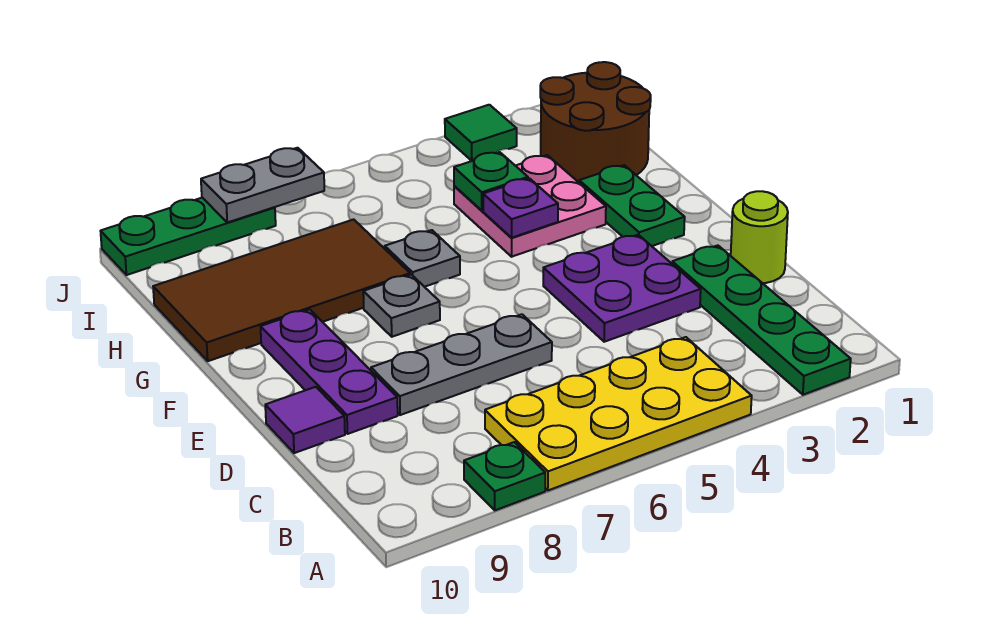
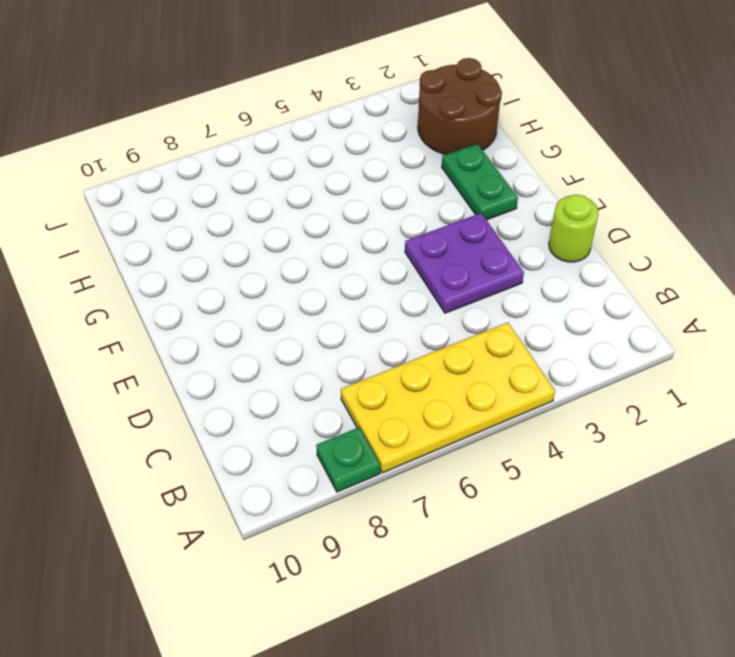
none -> green plate A2:D2 level 1
none -> grey plate D6:D8 level 1
none -> purple plate D9:F9 level 1

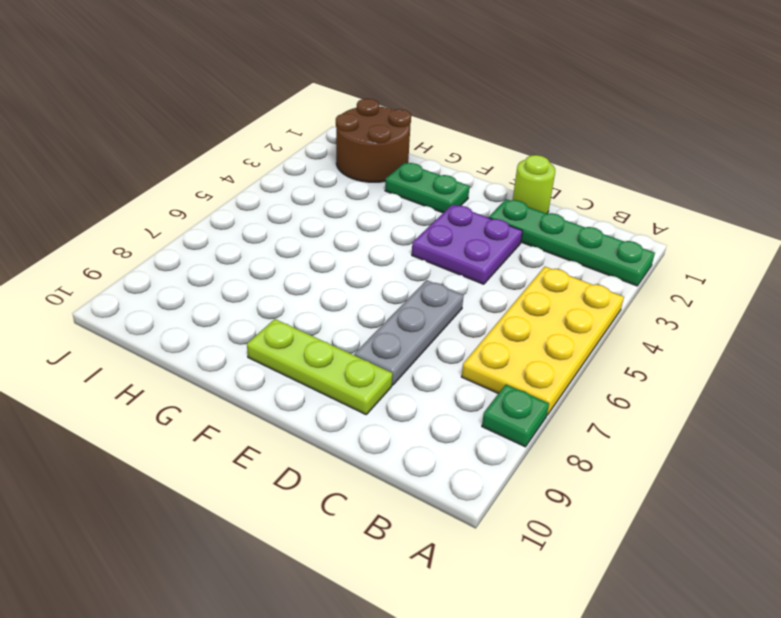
lime plate D9:F9 level 1 -> purple plate D9:F9 level 1
none -> purple tile D10 level 1
none -> grey plate F7 level 1
none -> pink plate G3:H4 level 1

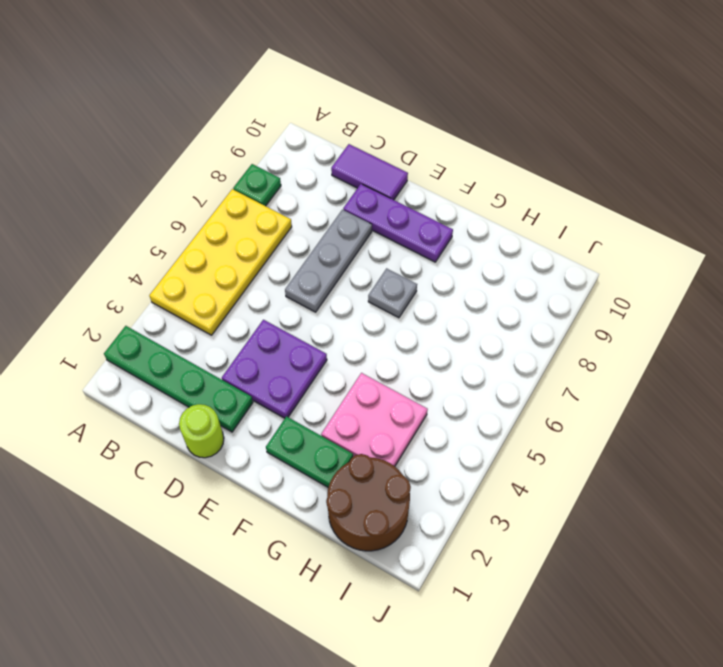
purple tile C10:D10 level 1 -> purple tile D10 level 1
none -> grey plate G6 level 1
none -> brown tile G7:H10 level 1
none -> green tile J3 level 1

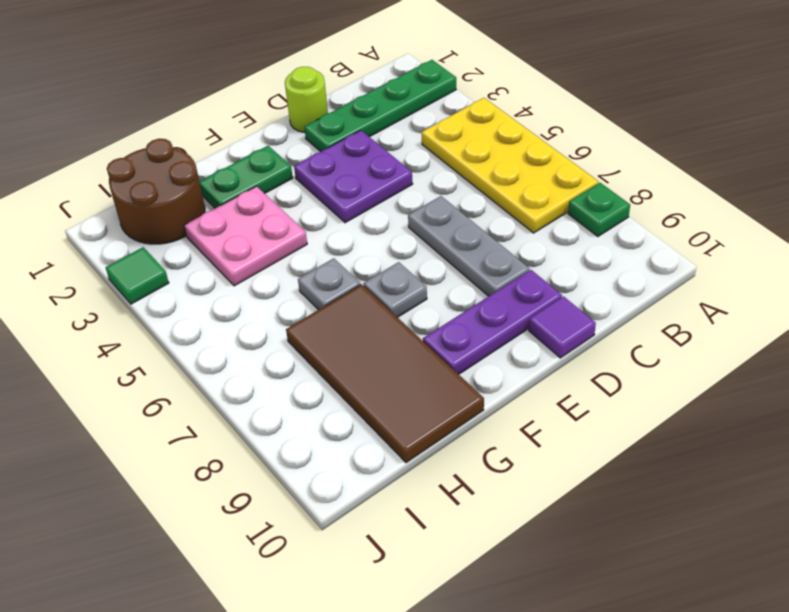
none -> green plate J8:J10 level 1
none -> purple plate G4 level 2
none -> green plate H4 level 2

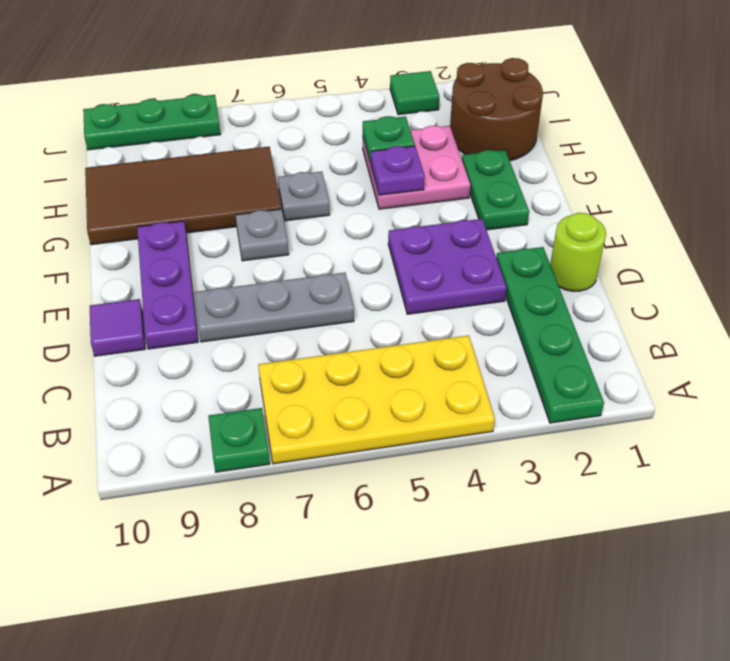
none -> grey plate J7:J8 level 2

